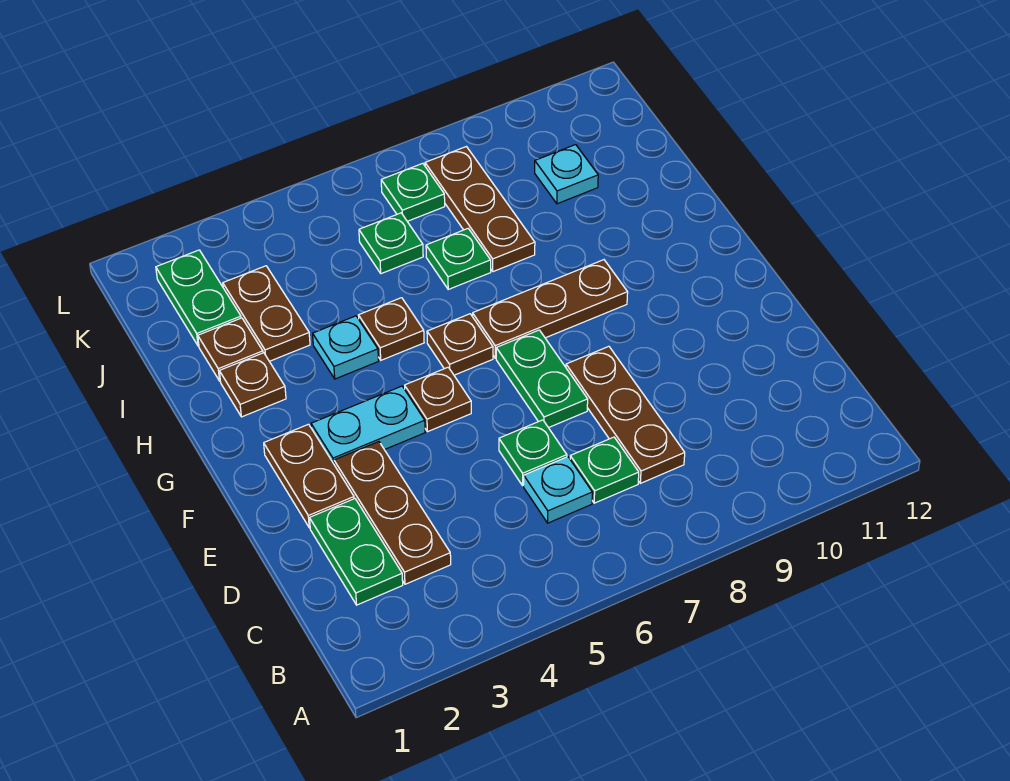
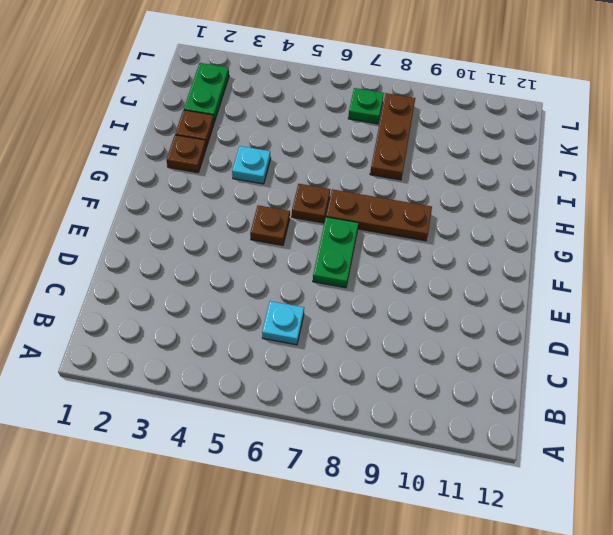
none -> green plate C2:D2 level 1
none -> brown plate C3:E3 level 1
none -> green plate C7 level 1

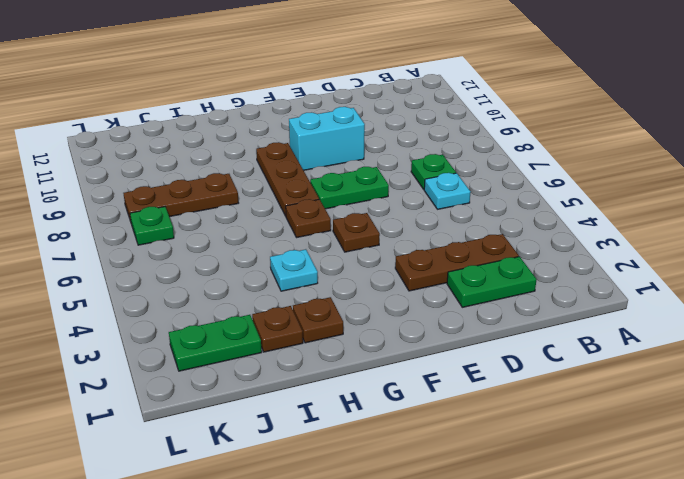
cyan brick E9:F9 level 1 -> none
none -> brown plate C8:E8 level 1
none -> green plate D6 level 1
none -> brown plate E2:F2 level 1

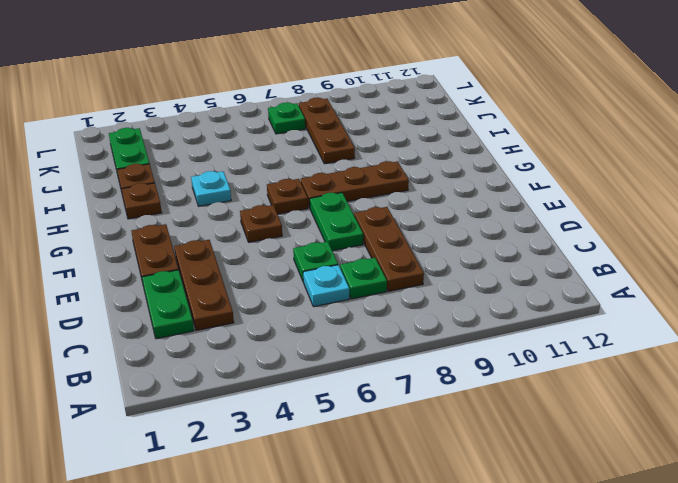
none -> cyan plate F3:F4 level 1
none -> brown plate H5 level 1
none -> brown plate I3:J3 level 1

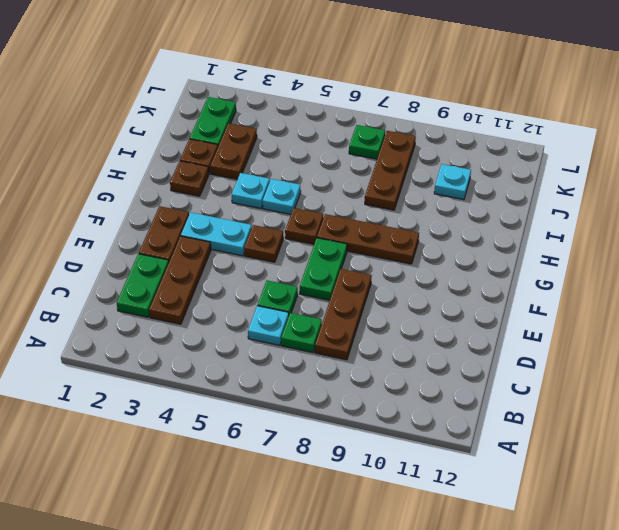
cyan plate H5 level 1 -> brown plate H5 level 1
none -> green plate I7 level 1
none -> green plate J6 level 1

